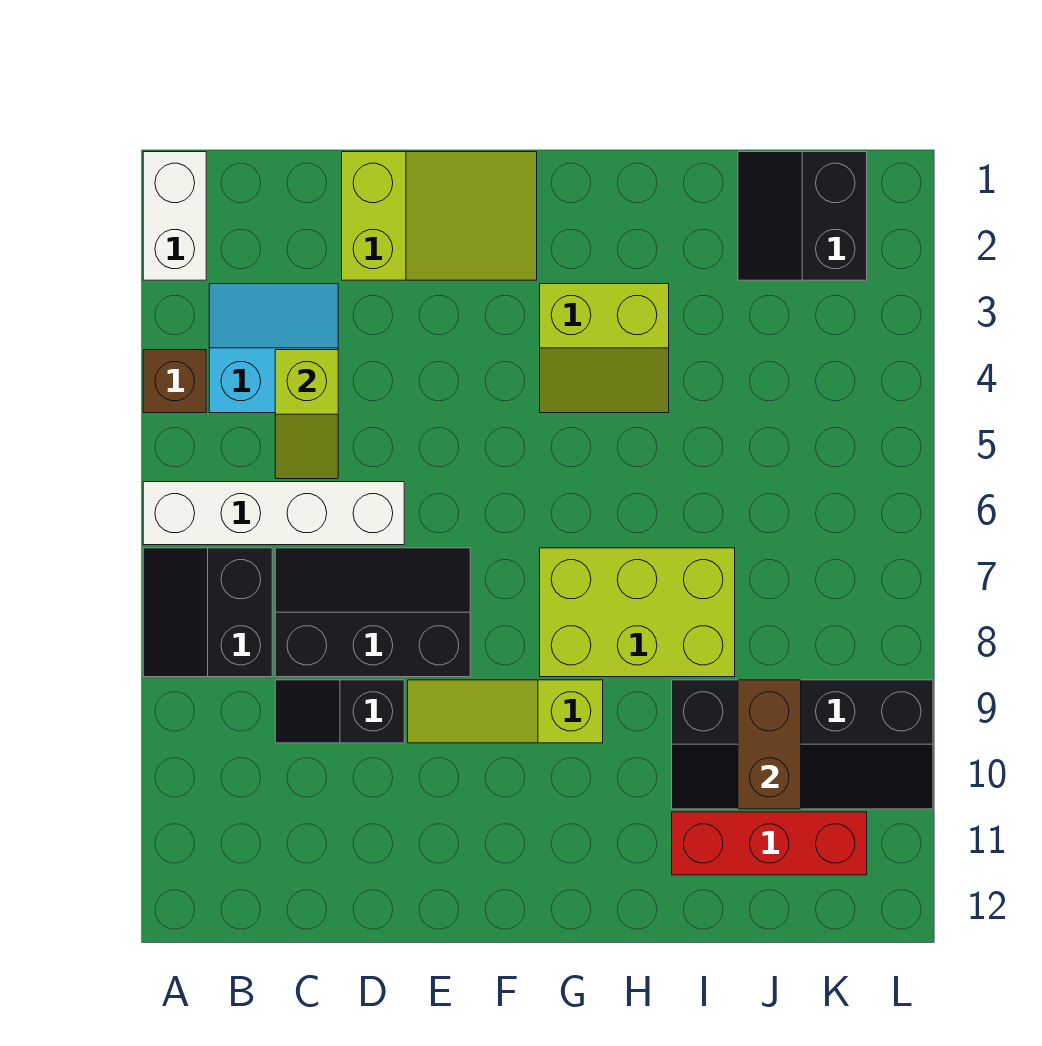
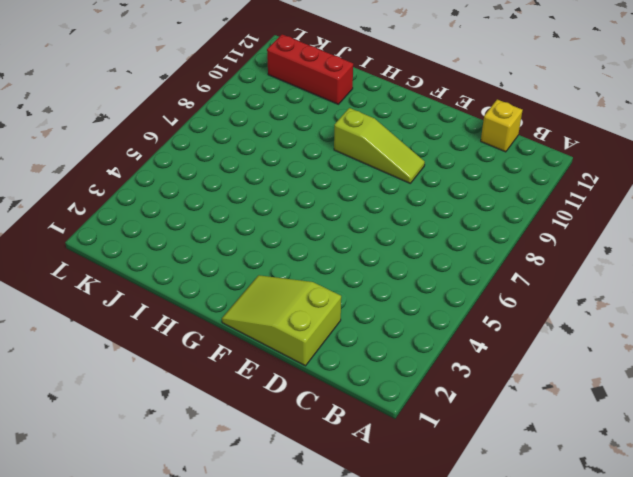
yellow brick C12 level 1 -> none
none -> white brick A1:A2 level 1
none -> brown brick A4 level 1
none -> white brick A6:D6 level 1

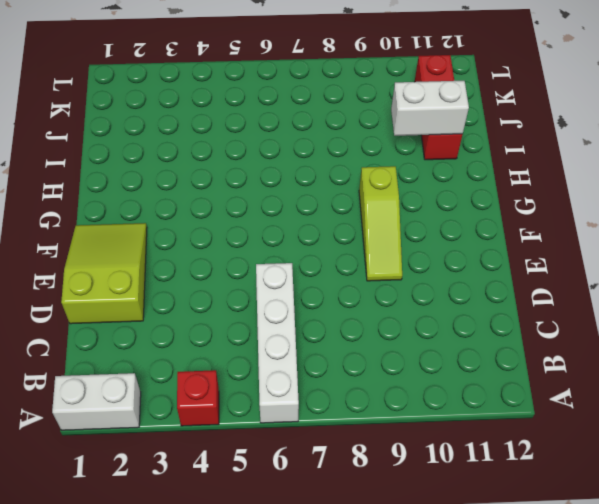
red brick A4 level 1 -> brown brick A4 level 1
white brick I10:I11 level 2 -> none
none -> black slope A7:B8 level 1 top B
none -> cyan slope B3:C4 level 1 top 4
none -> black slope C7:E8 level 1 top 8

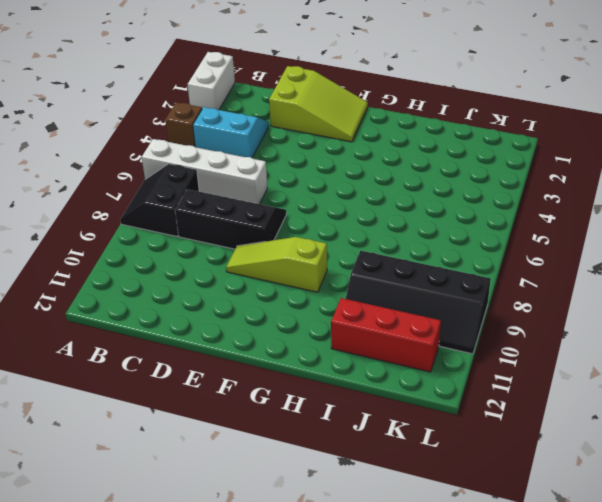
none -> black slope C9:D9 level 1 top D
none -> lime slope G3:H4 level 1 top 3
none -> lime brick G7:I8 level 1

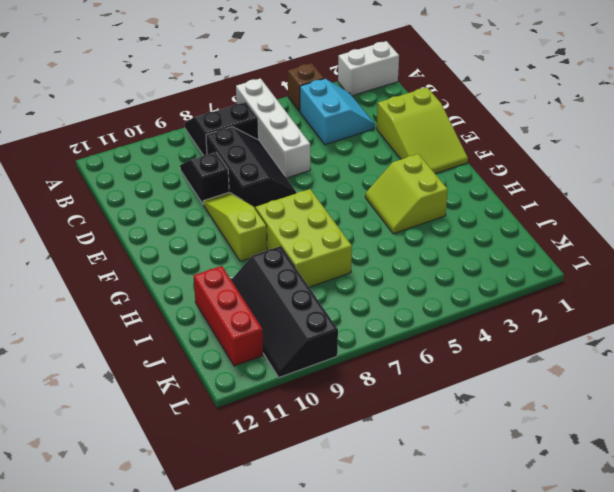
none -> black slope J1:K2 level 1 top K
none -> lime slope C4:C5 level 2 top 4
none -> brown brick J9:J10 level 2

